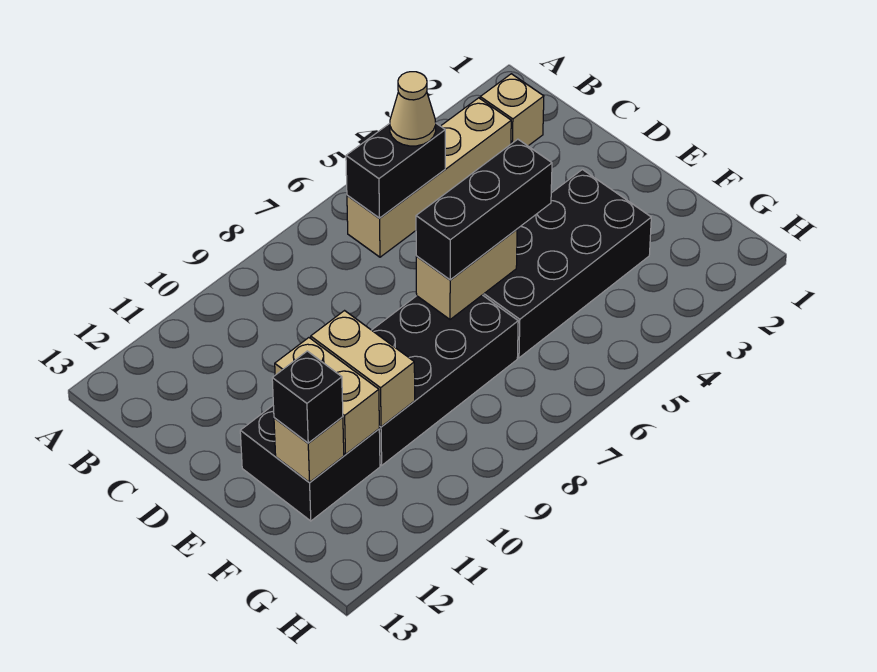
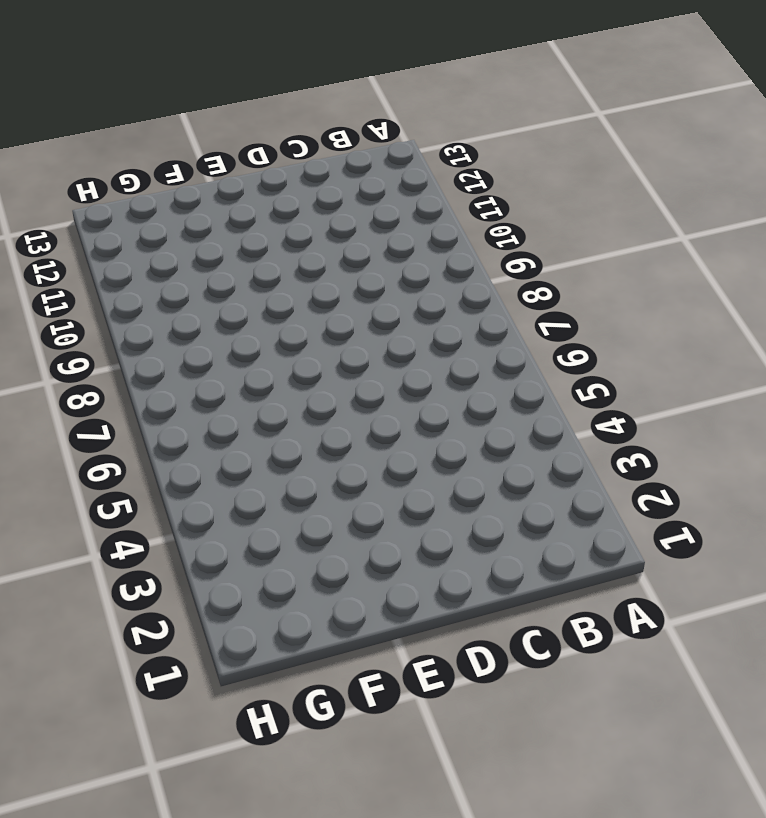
none -> tan brick B2 level 1
none -> tan brick B3:B6 level 1
none -> black brick E3:F6 level 1

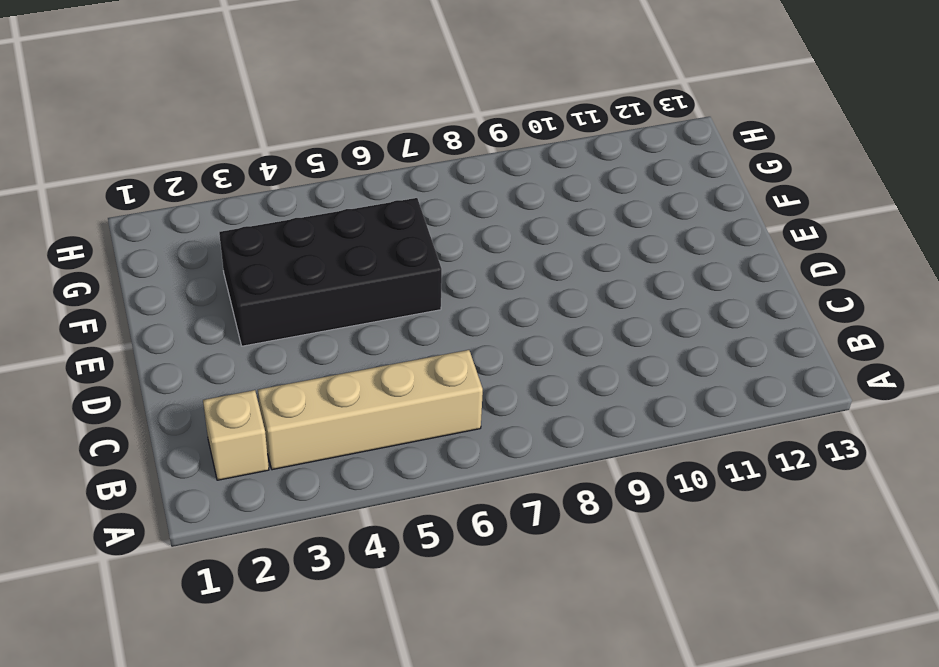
none -> black brick E7:F10 level 1
none -> black brick E11:F12 level 1
none -> black brick B5:B6 level 2

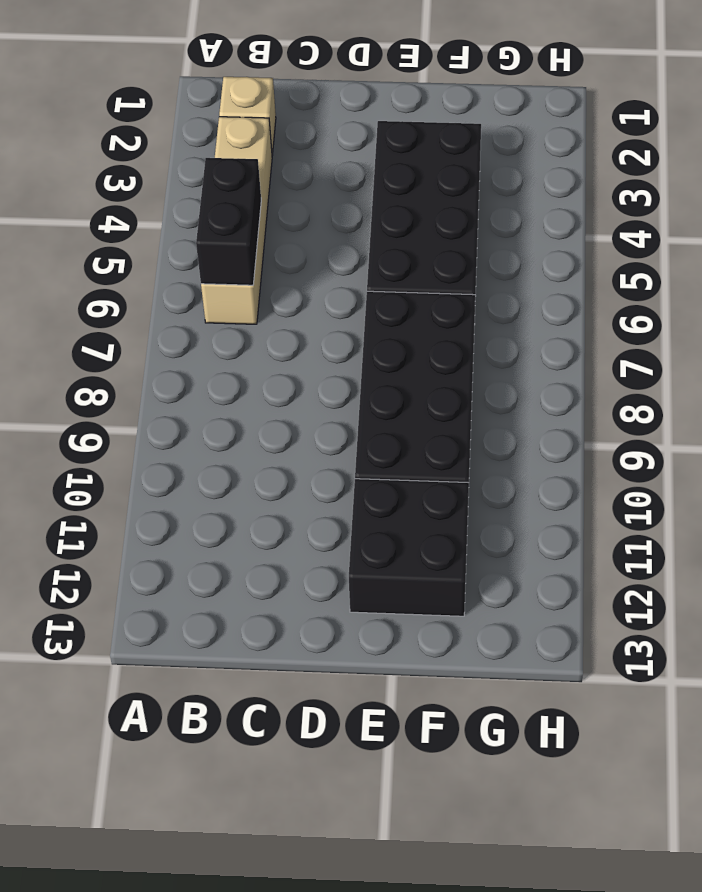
none -> tan brick E6:E7 level 2
none -> tan brick E10:F10 level 2
none -> tan brick E11:F11 level 2

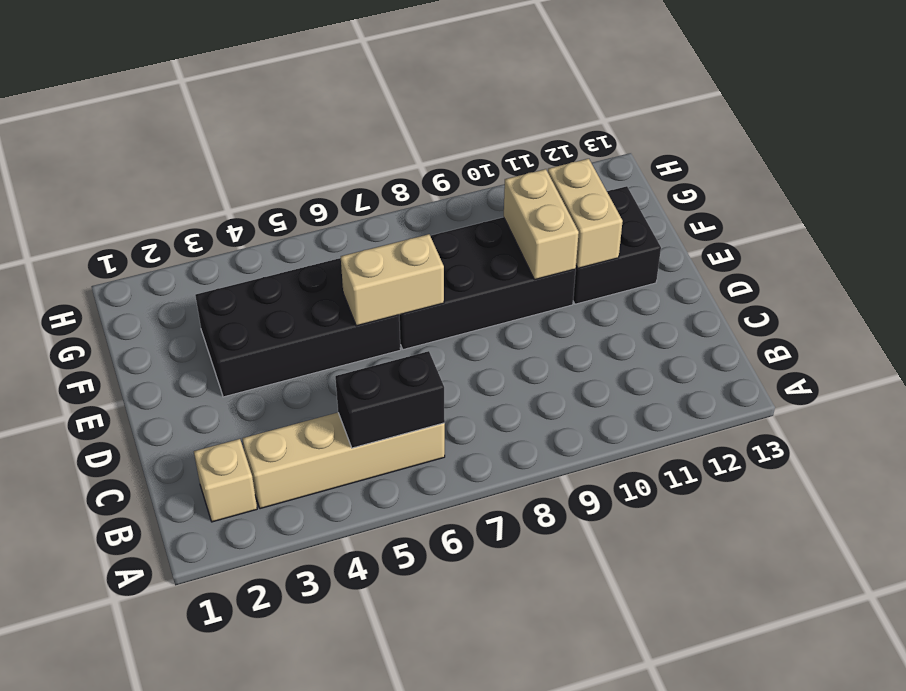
none -> tan brick F12 level 2
none -> tan cone B5 level 3
none -> black brick E5:E7 level 3

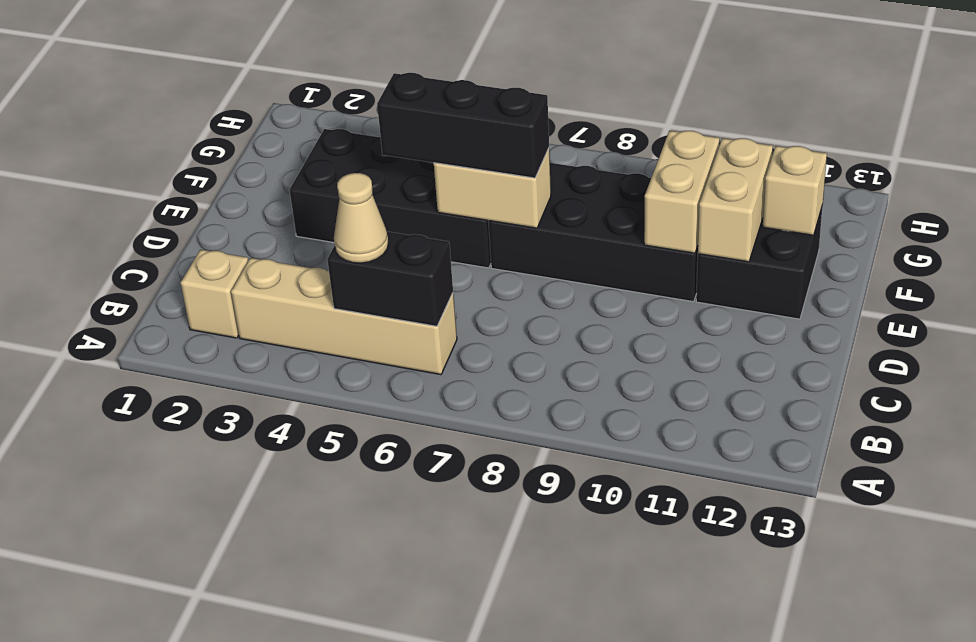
none -> black brick F12 level 3

